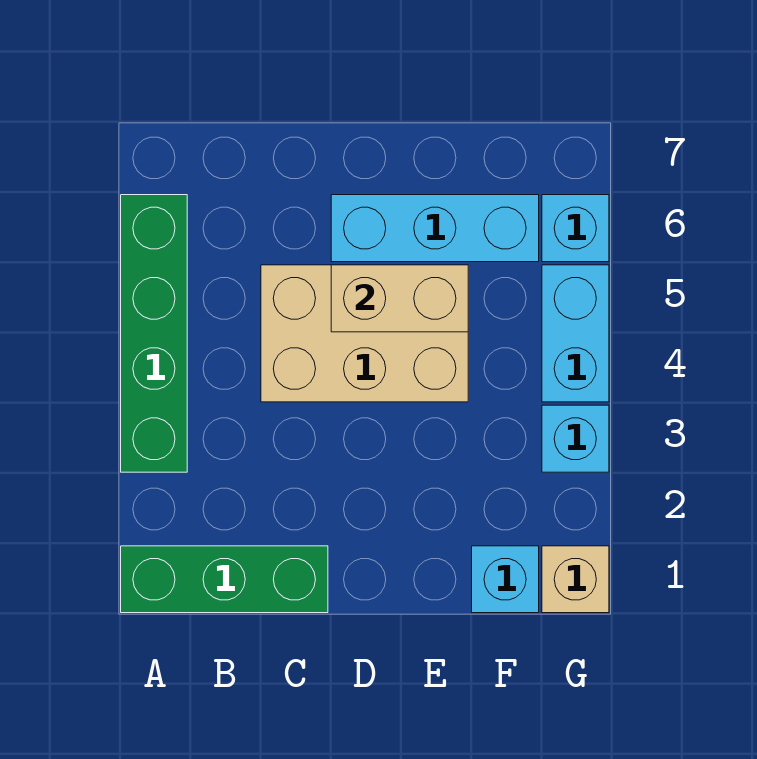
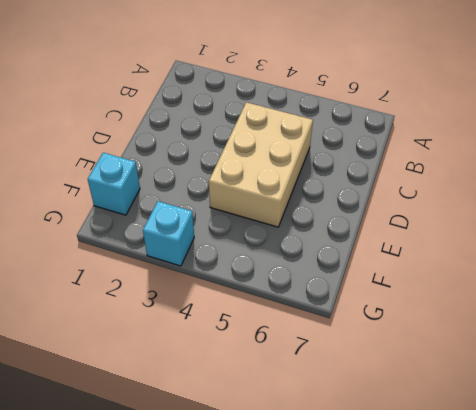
none -> green brick A1:C1 level 1
none -> green brick A3:A6 level 1

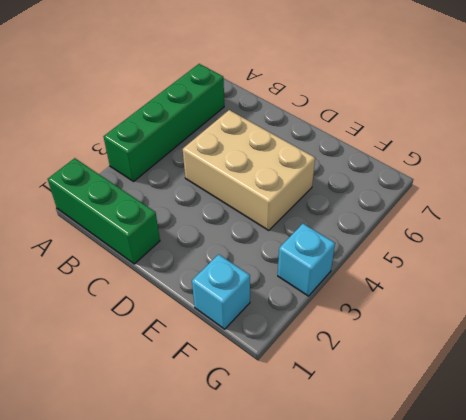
none -> cyan brick D6:F6 level 1
none -> tan brick G1 level 1

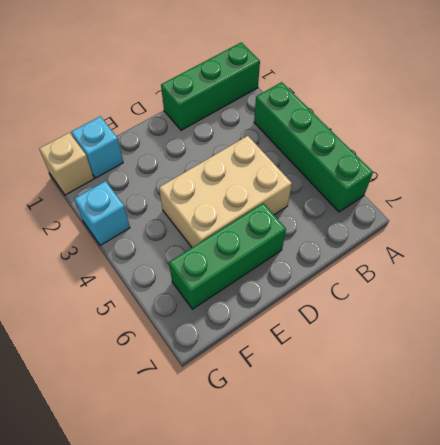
green brick D6:F6 level 1 -> cyan brick D6:F6 level 1
none -> cyan brick G4:G5 level 1
none -> cyan brick G6 level 1

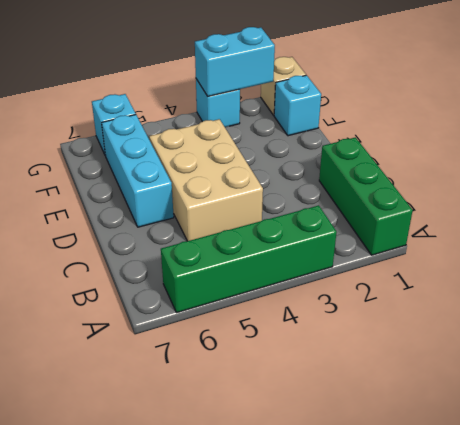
cyan brick G2:G3 level 2 -> cyan brick G4:G5 level 1
none -> tan brick D5:E5 level 2

